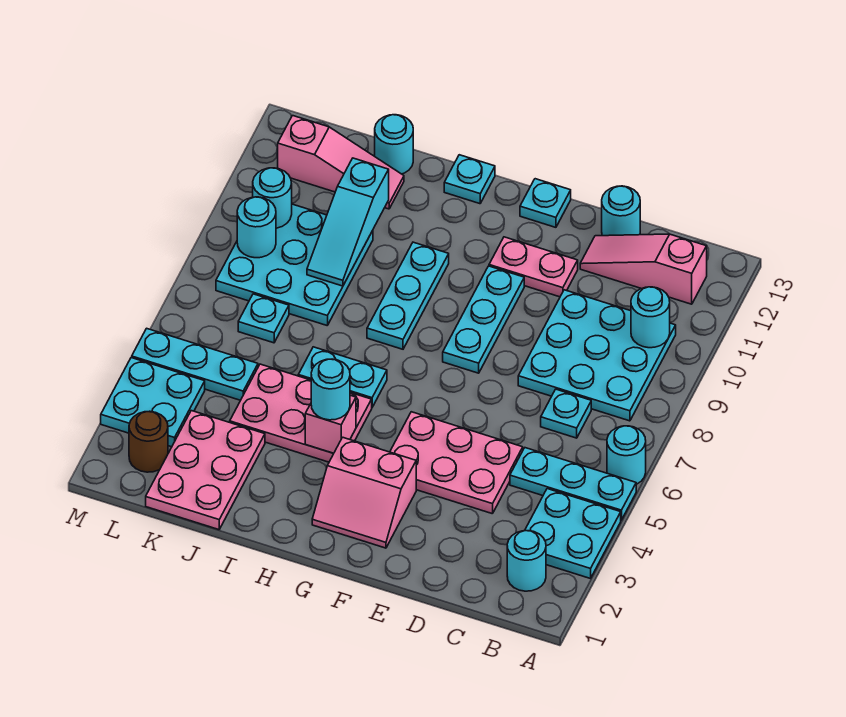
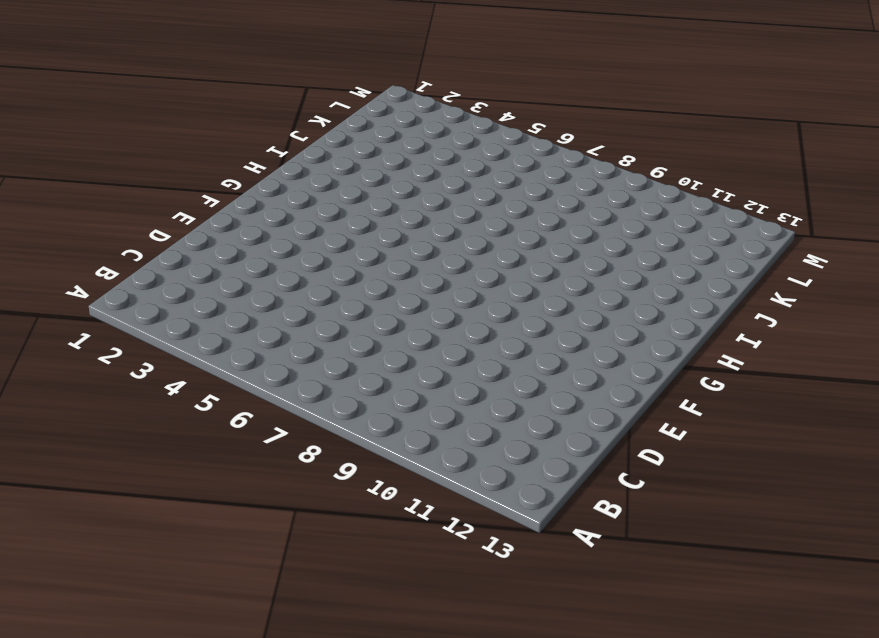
none -> cyan plate A3:B4 level 1
none -> cyan plate A5:C5 level 1
none -> cyan round brick A6 level 1
none -> cyan round brick B2 level 1

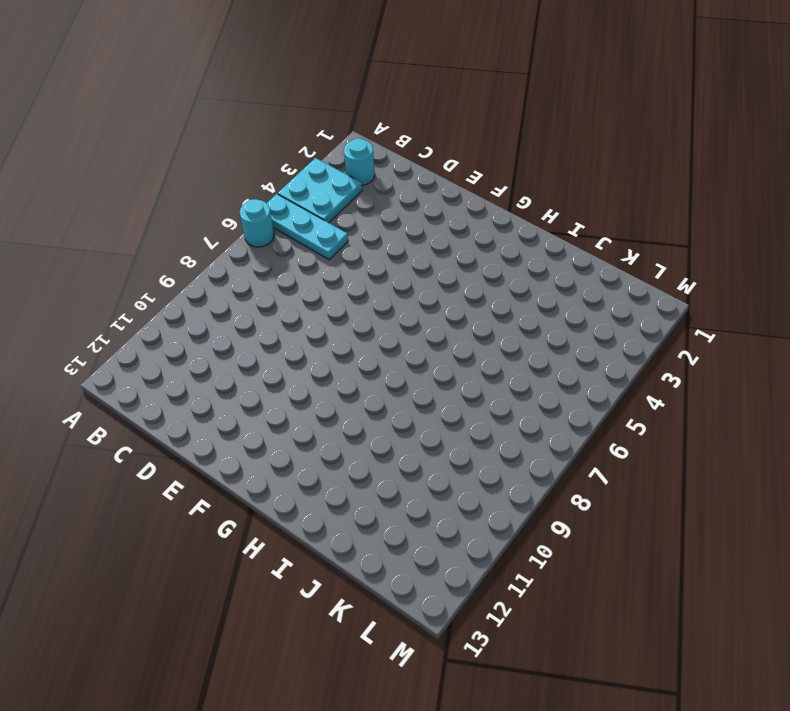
none -> cyan plate B8:D10 level 1
none -> pink slope B12:D12 level 1 top B
none -> cyan plate C7 level 1
none -> pink plate D4:F5 level 1

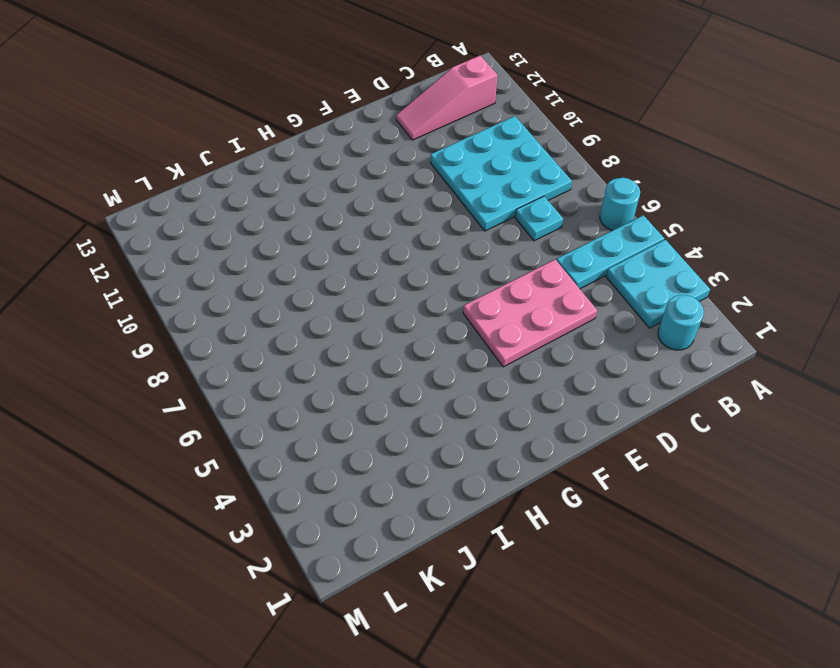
none -> cyan round brick D13 level 1
none -> pink plate E11:F11 level 1
none -> pink slope F2:G3 level 1 top 3
none -> cyan plate F8:F10 level 1

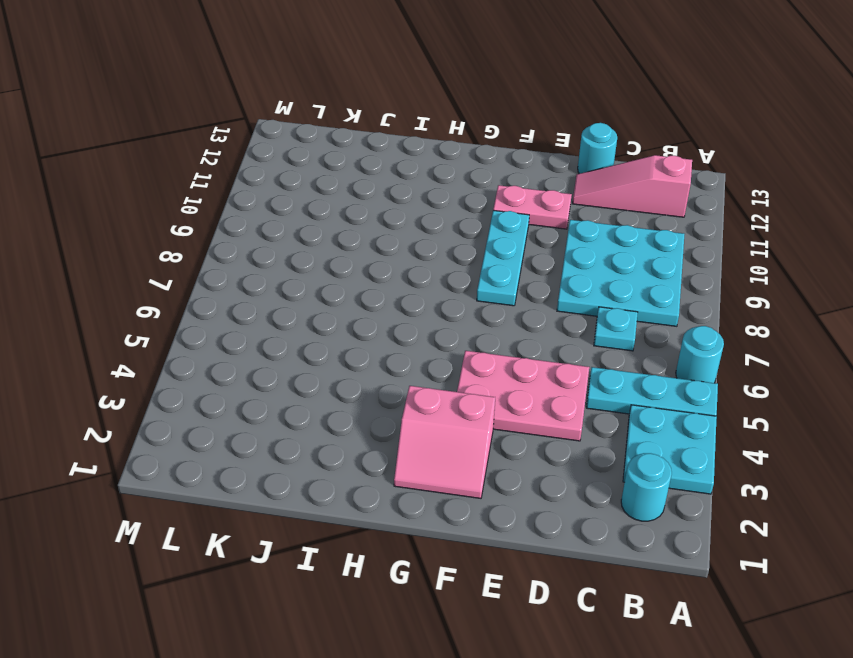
none -> cyan plate F13 level 1
none -> pink plate H4:J5 level 1
none -> cyan plate H6:I6 level 1
none -> cyan plate H8:H10 level 1

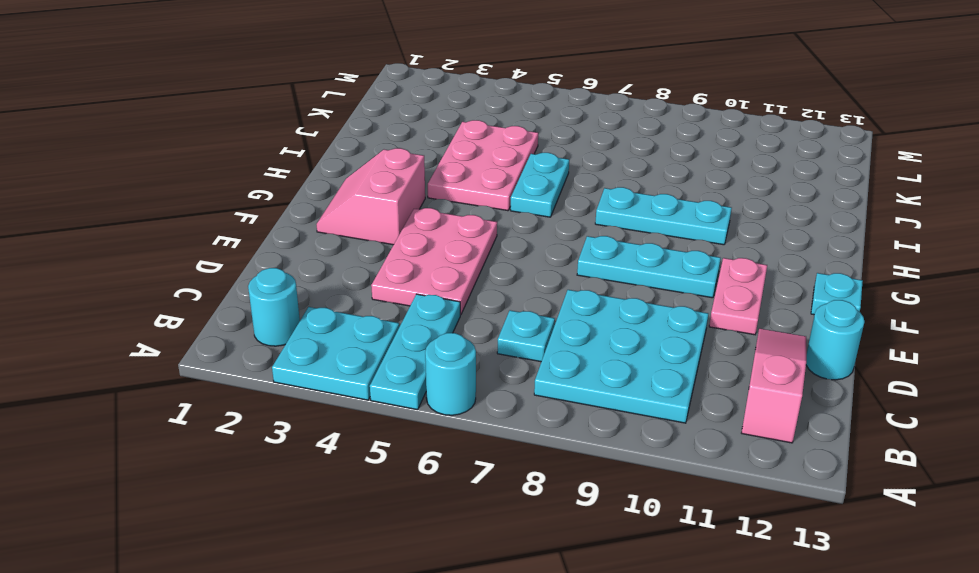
none -> cyan plate H13 level 1
none -> pink plate J1:K3 level 1
none -> cyan plate J8:L10 level 1
none -> pink slope J12:L12 level 1 top L

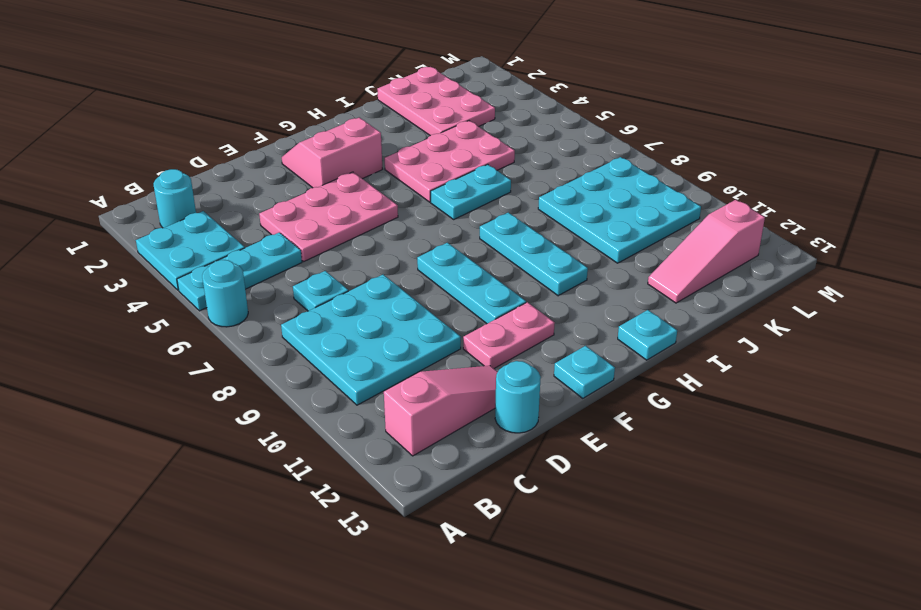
none -> cyan round brick J13 level 1
none -> cyan plate K5:M5 level 1
none -> cyan plate K7 level 1
none -> brown round brick L2 level 1

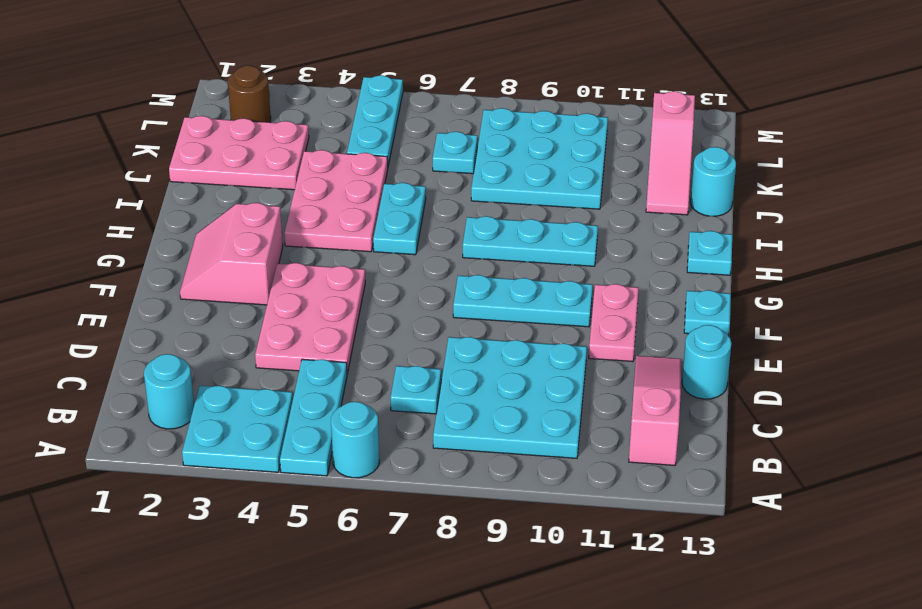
none -> cyan plate L3:M4 level 1
none -> cyan round brick B10 level 2
none -> pink brick H4 level 2
none -> cyan slope J9:J11 level 2 top 11

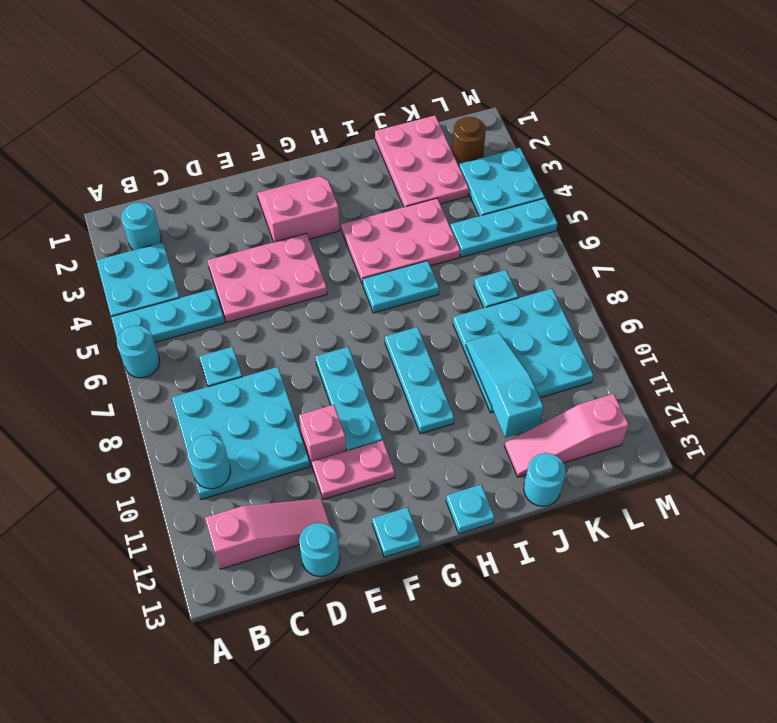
pink brick E10 level 1 -> pink brick H4 level 2
none -> cyan round brick L9 level 2
none -> cyan round brick L10 level 2
none -> cyan round brick H4 level 3

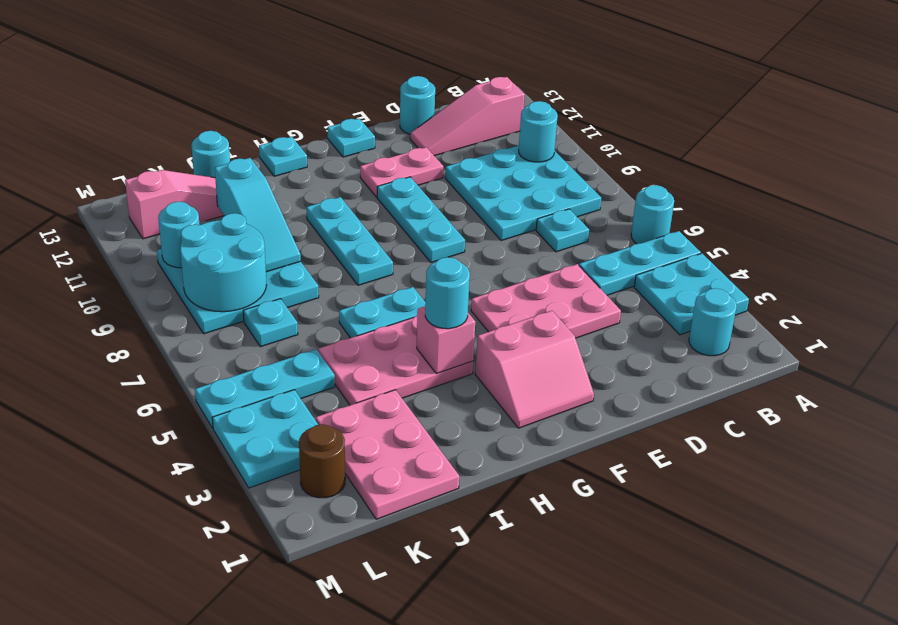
cyan round brick K8:L9 level 2 -> cyan round brick L9 level 2

